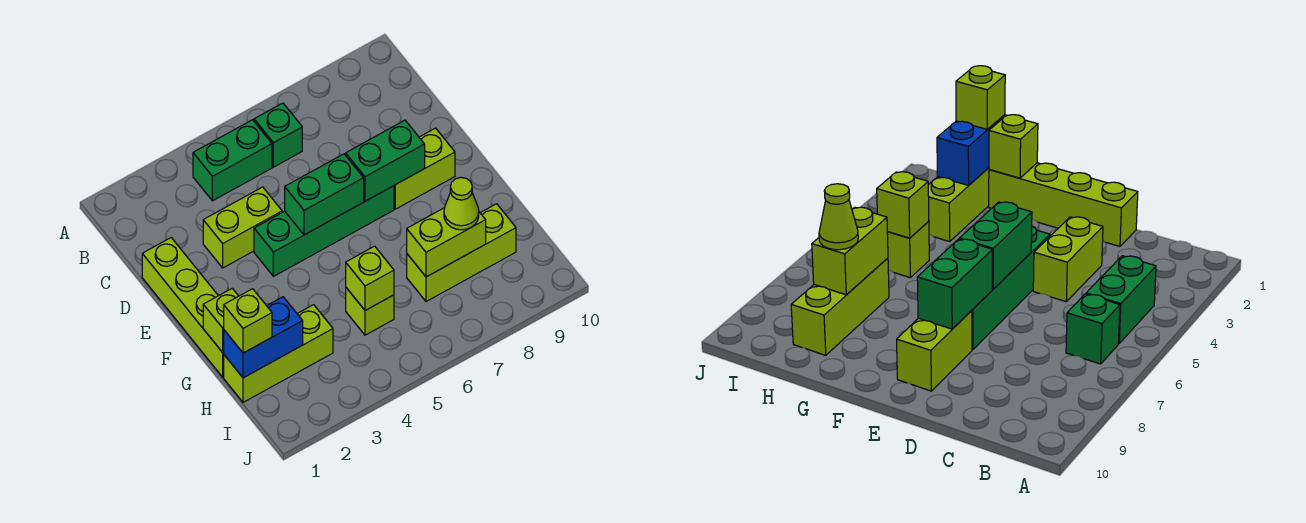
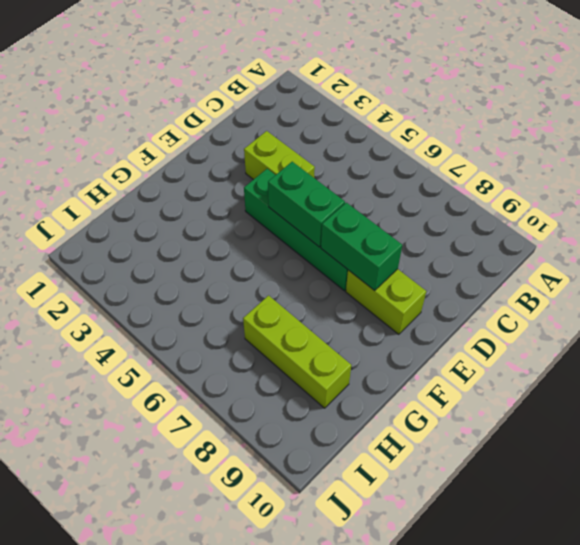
none -> green brick B4:B5 level 1
none -> green brick B6 level 1
none -> lime brick D1:G1 level 1

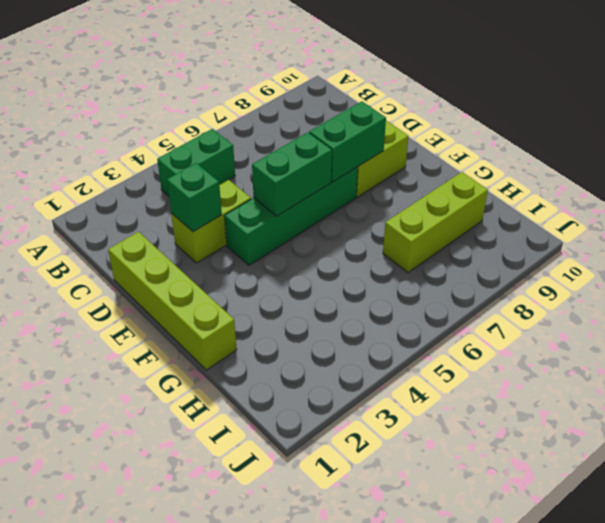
green brick D3 level 2 -> green brick B6 level 1
none -> lime brick H1:H3 level 1
none -> lime brick H5 level 1
none -> lime brick G1 level 2

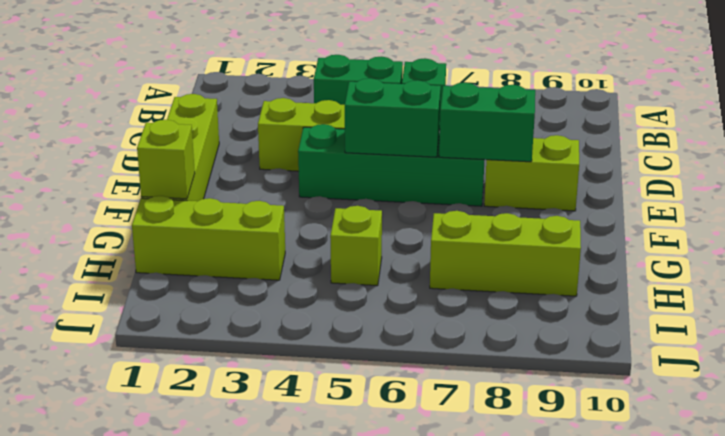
none -> blue brick H1:H2 level 2
none -> lime brick H5 level 2
none -> lime brick H7:H8 level 2

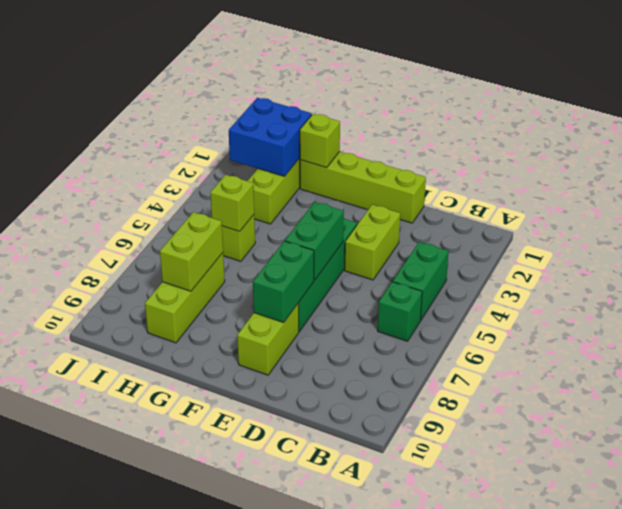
blue brick H1:I2 level 2 -> blue brick H1:H2 level 2
none -> lime brick H1 level 3
none -> lime cone H8 level 3

